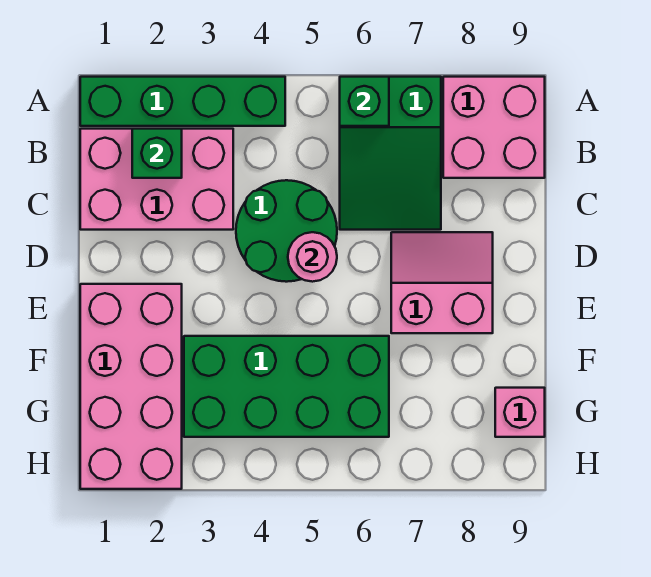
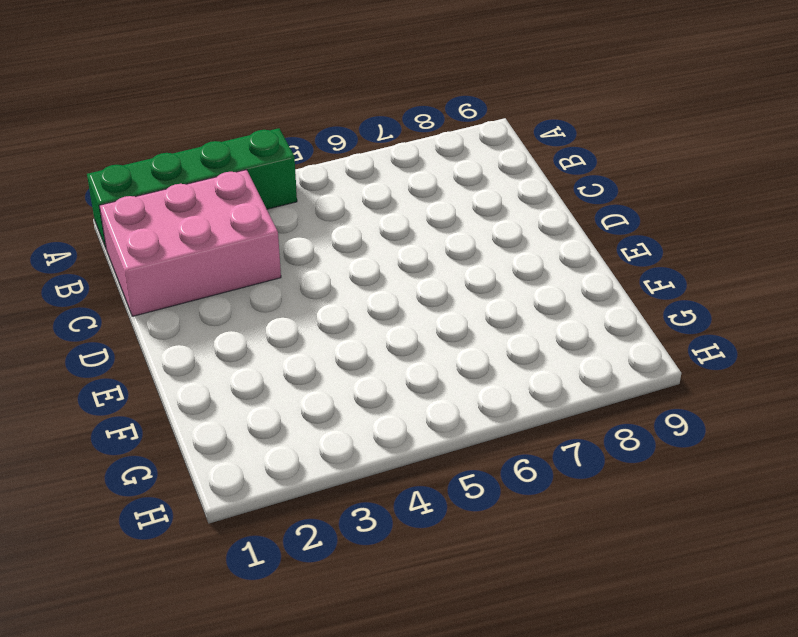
none -> green slope A6:C7 level 1 top A
none -> pink brick A8:B9 level 1
none -> green round brick C4:D5 level 1

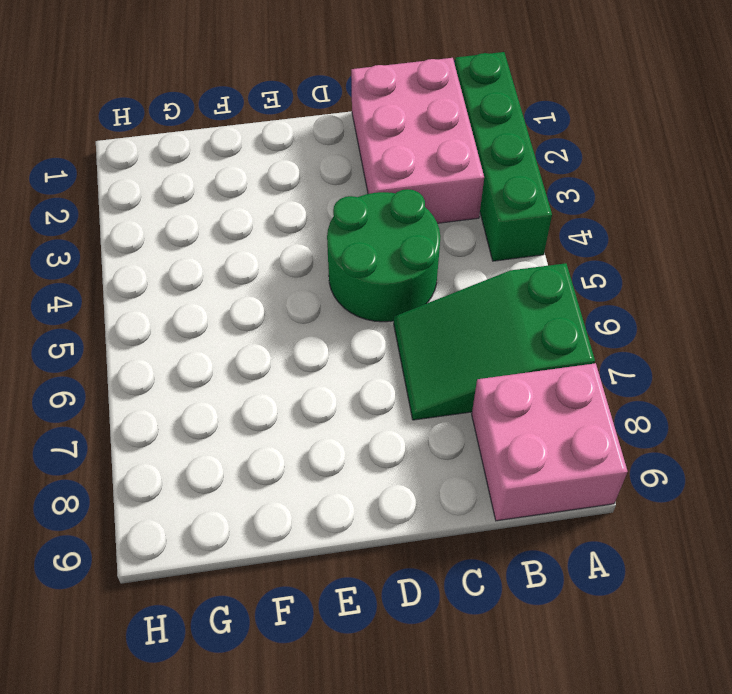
none -> pink slope D7:E8 level 1 top E
none -> pink brick E1:H2 level 1
none -> green brick F3:G6 level 1

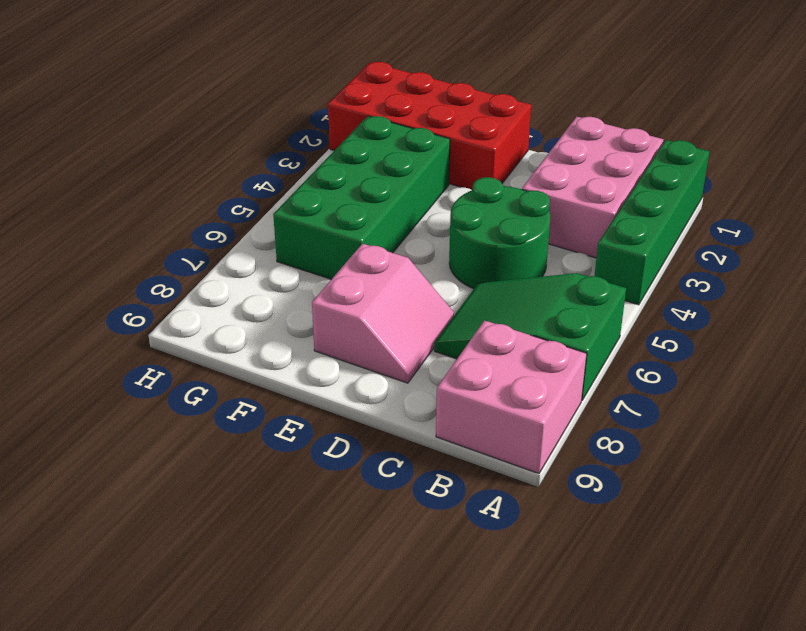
red brick E1:H2 level 1 -> pink brick E1:H2 level 1
none -> pink brick G9 level 1
none -> green brick A6 level 2
none -> green brick B2 level 2

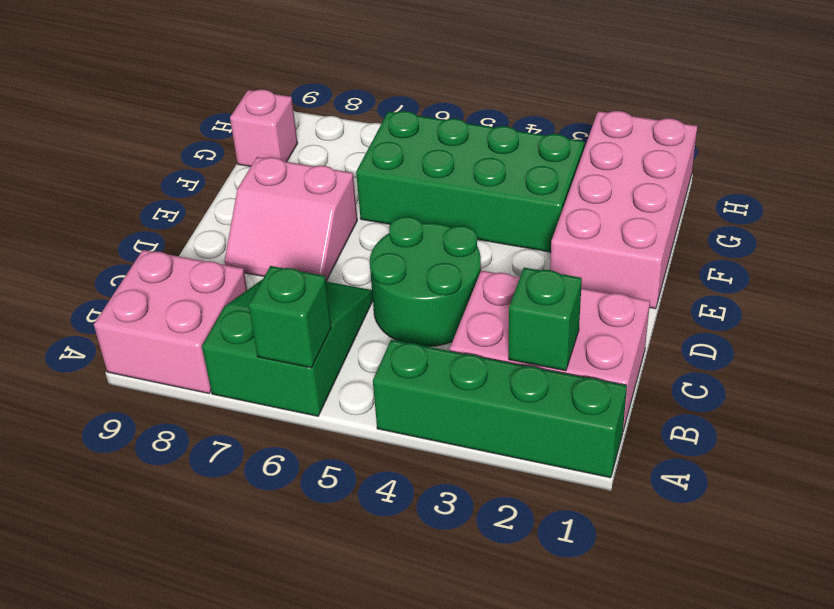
none -> pink round brick D5 level 2

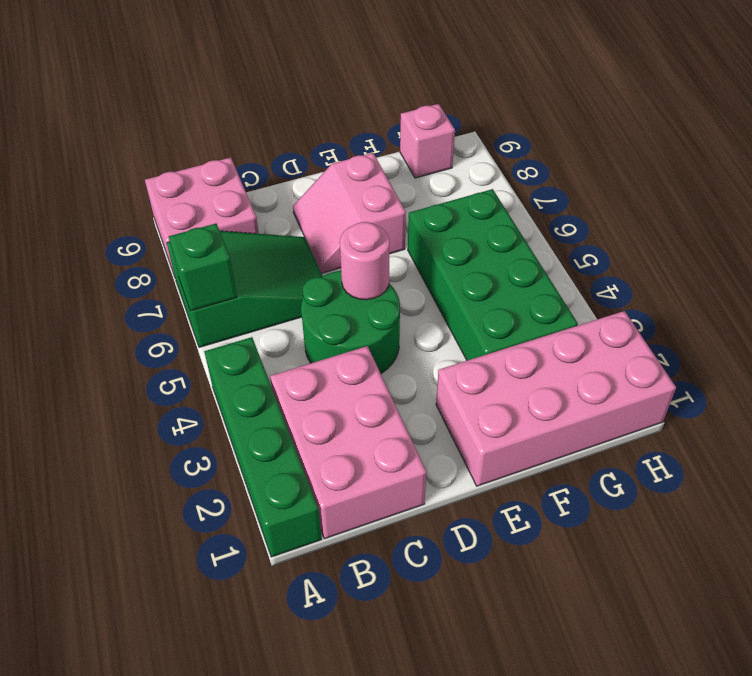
none -> green brick B2 level 2

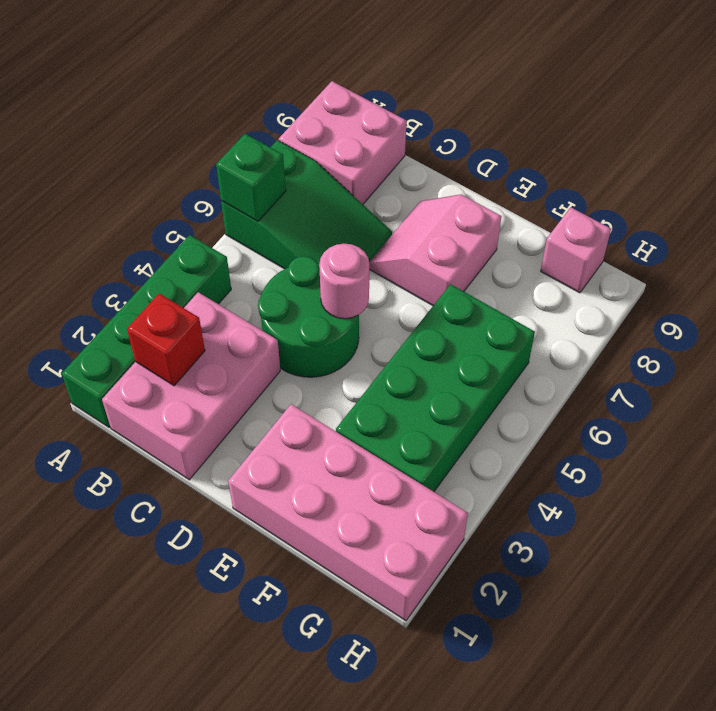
red brick B2 level 2 -> green brick B2 level 2

